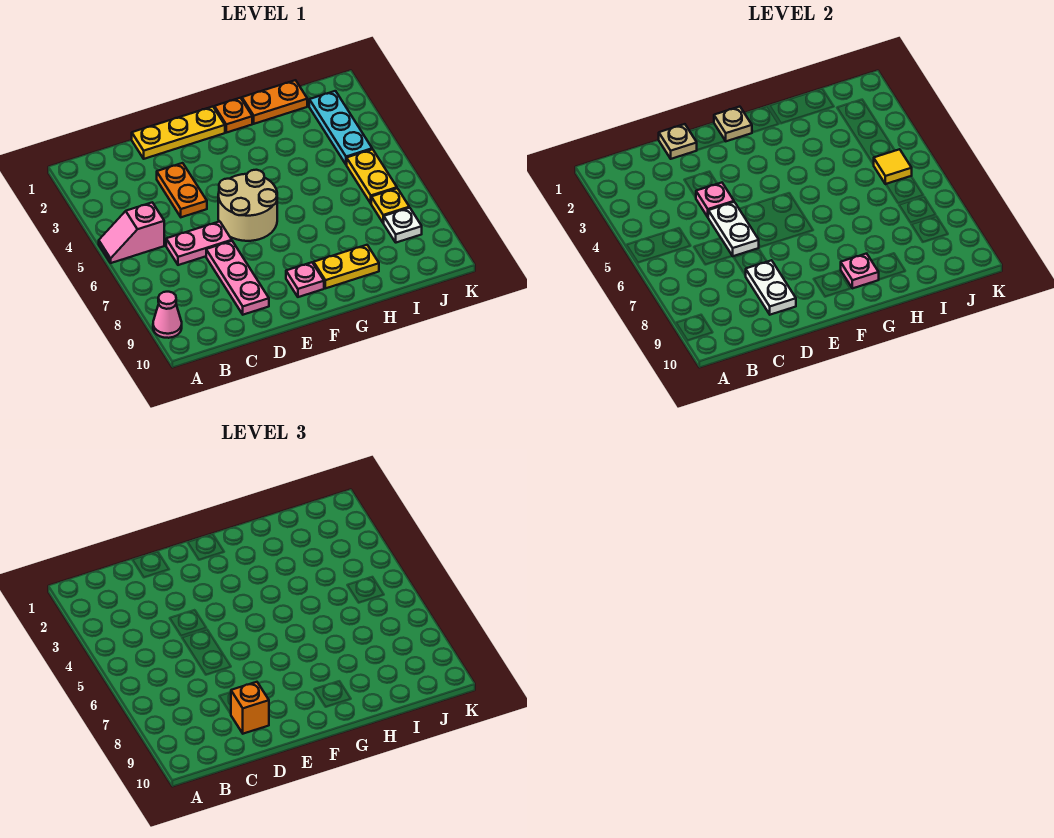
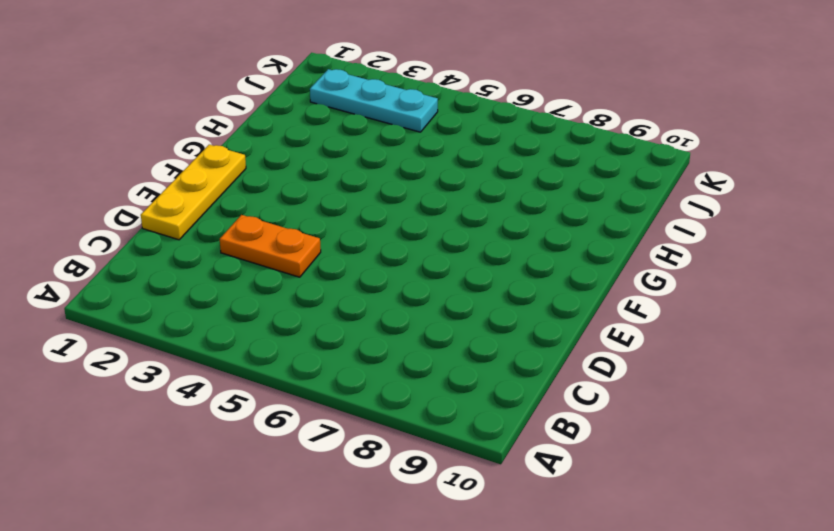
none -> pink slope A5:B5 level 1 top B
none -> pink cone A9 level 1
none -> pink plate C6:D6 level 1

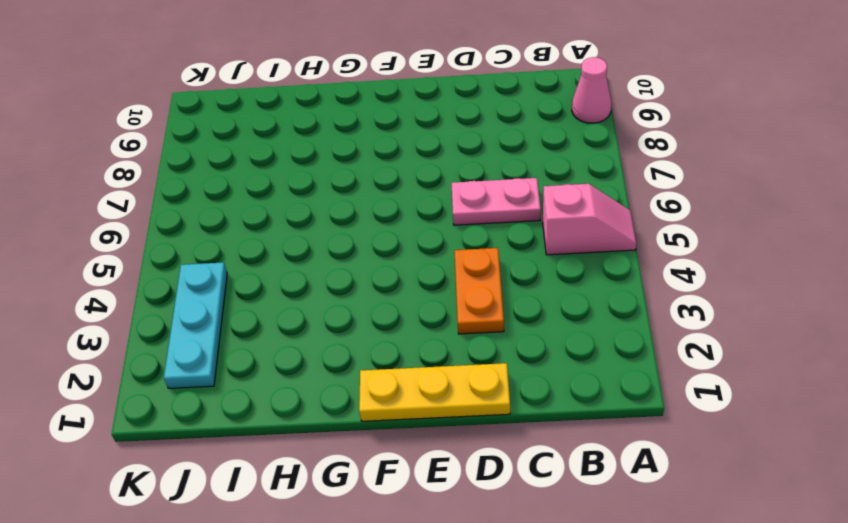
none -> pink plate D7:D9 level 1
none -> tan round brick E5:F6 level 1
none -> pink plate F9 level 1

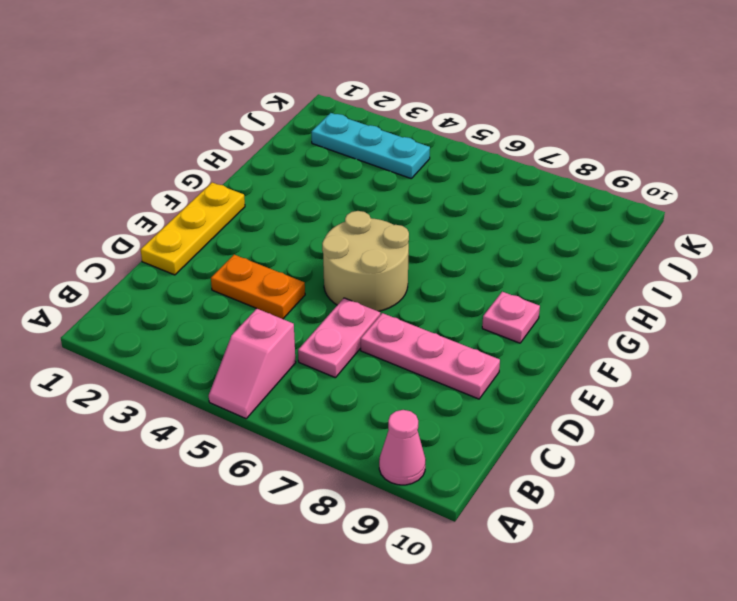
none -> orange plate G1 level 1
none -> yellow plate G9:H9 level 1
none -> orange plate H1:I1 level 1

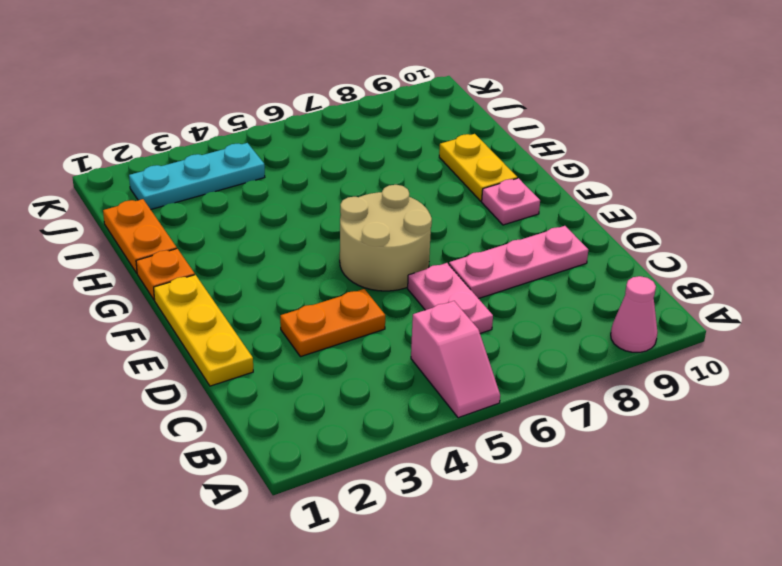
none -> yellow plate J5:J6 level 1
none -> yellow plate J7 level 1
none -> white plate J8 level 1

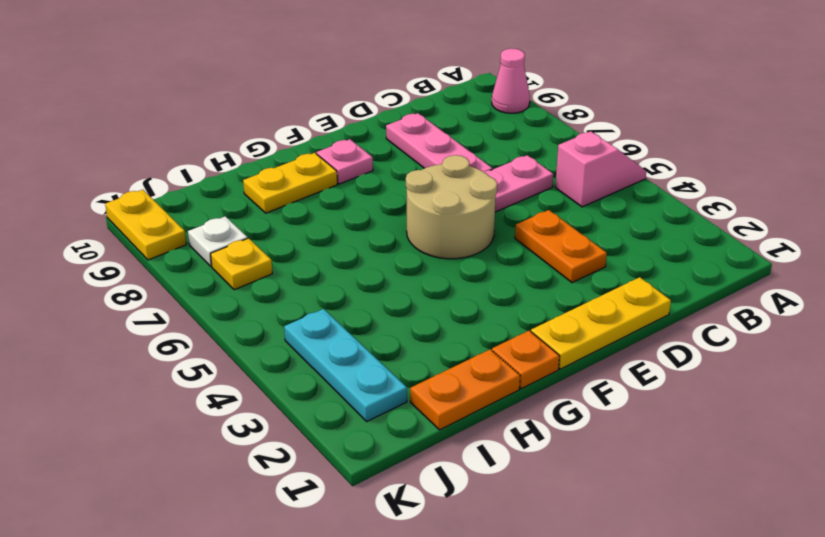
yellow plate K9:K10 level 1 -> yellow plate J5:J6 level 1
none -> tan plate D1 level 2
none -> pink plate D4 level 2
none -> white plate D5:D6 level 2

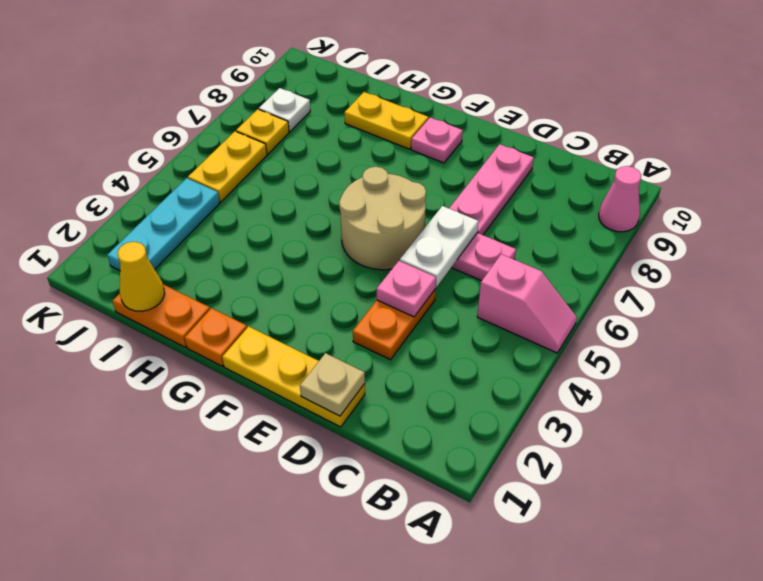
yellow cone I1 level 2 -> none
none -> white plate D8:D9 level 2
none -> tan plate F1 level 2
none -> pink plate G9 level 2

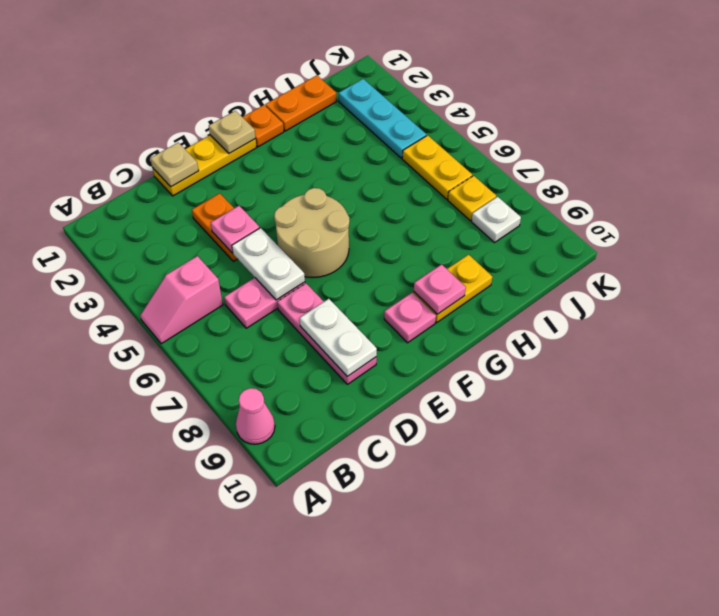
none -> yellow tile J5 level 2
none -> orange brick D9 level 3

